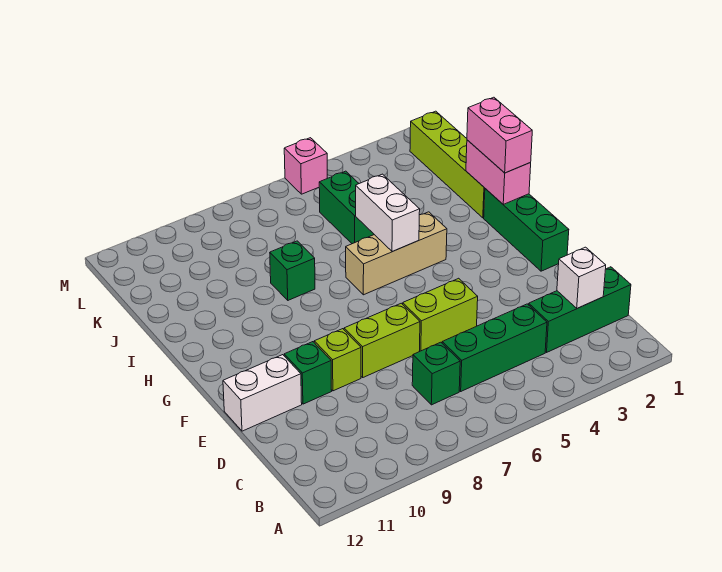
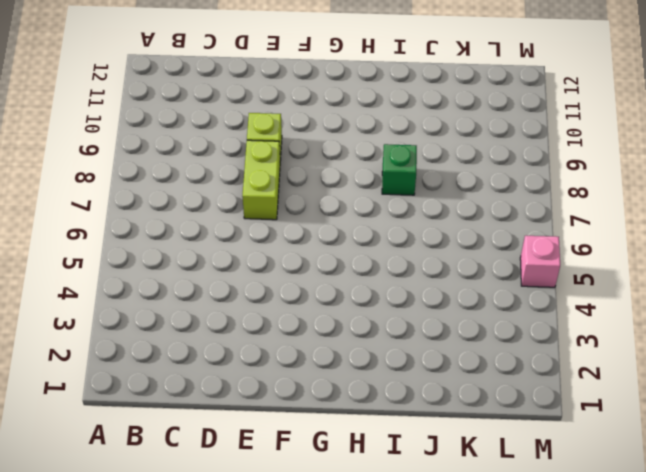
none -> green brick C1:C3 level 1
none -> green brick C4:C6 level 1
none -> green brick C7 level 1

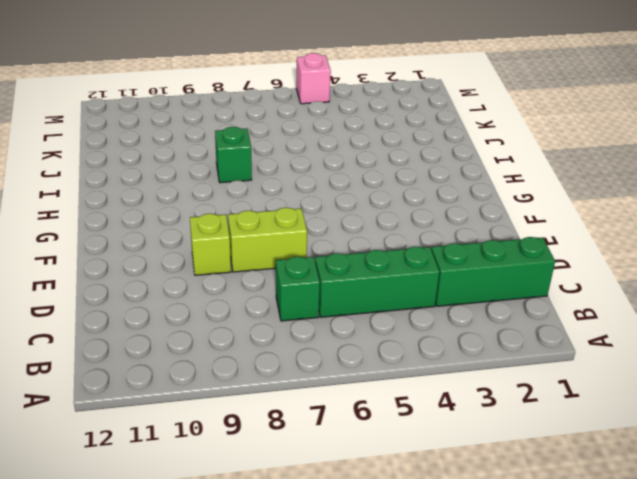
none -> lime brick E5:E6 level 1
none -> green brick E10 level 1
none -> white brick E11:E12 level 1

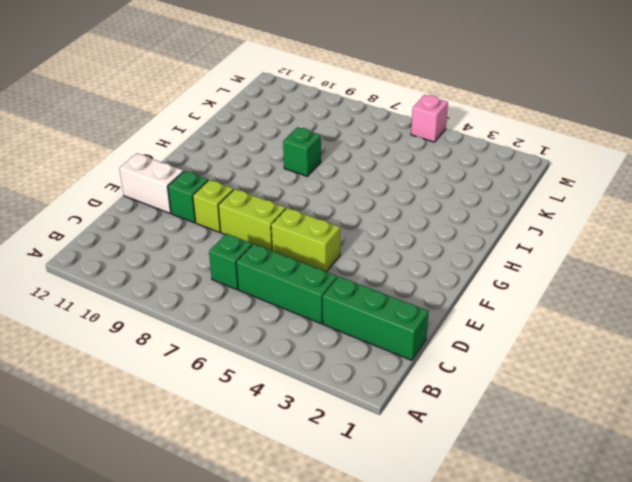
none -> green brick F1:H1 level 1
none -> tan brick H4:H6 level 1
none -> lime brick I1:L1 level 1

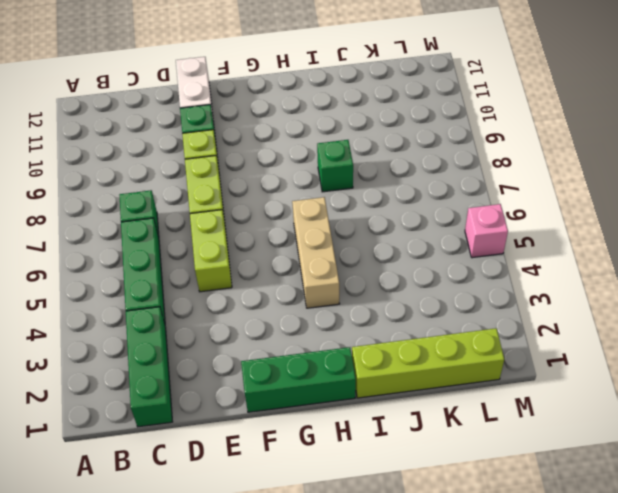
none -> green brick J5:K5 level 1
none -> white brick C2 level 2
none -> pink brick H1:I1 level 2

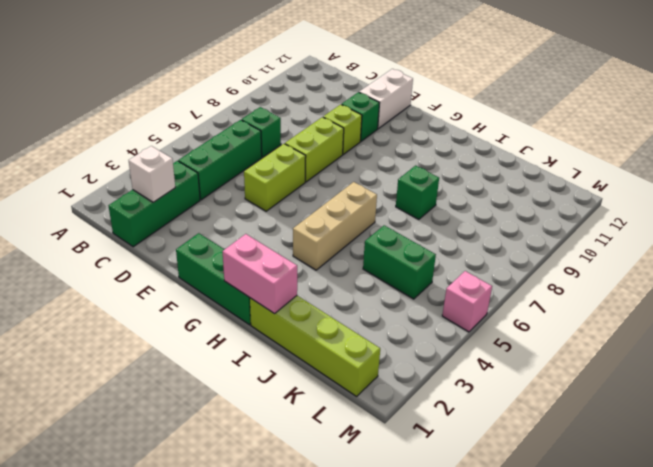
none -> white brick H5:I5 level 2
none -> pink brick H1:I1 level 3

